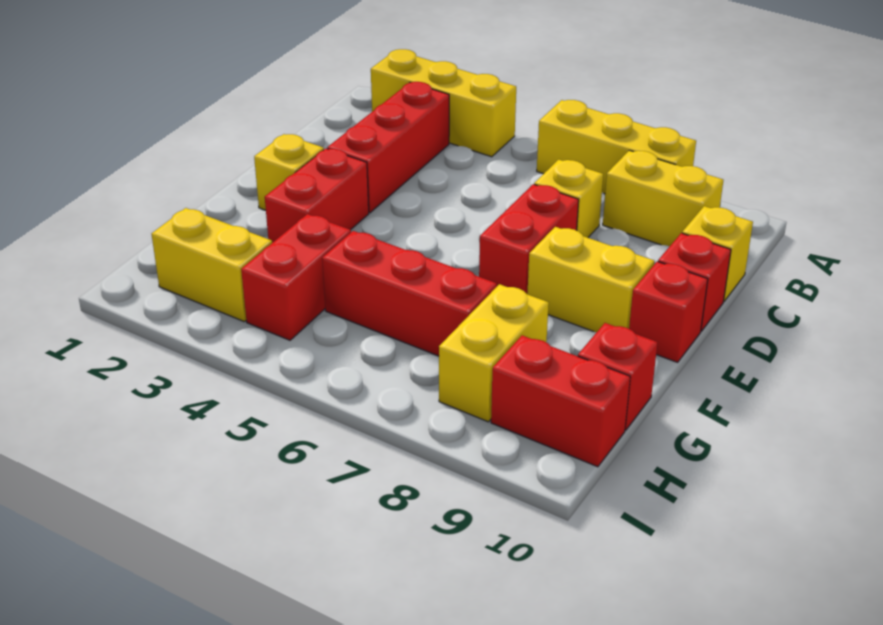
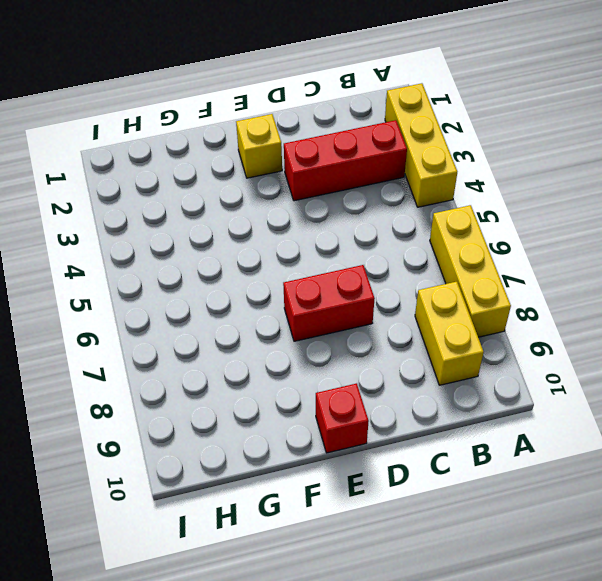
none -> yellow brick C7 level 1
none -> yellow brick C10 level 1
none -> red brick D10 level 1

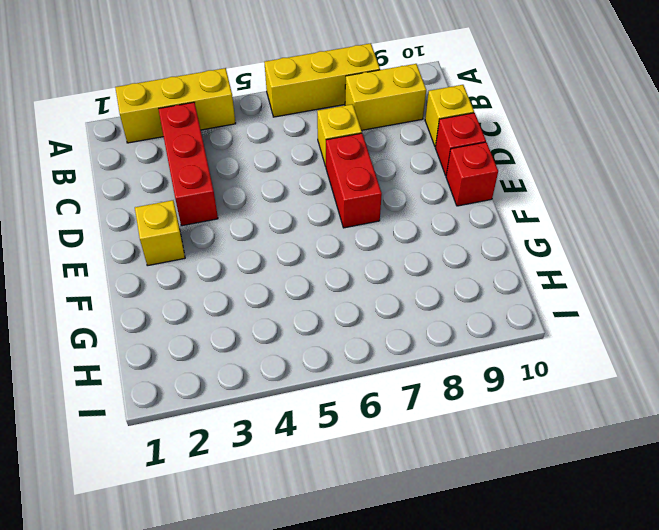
none -> red brick E3:F3 level 1
none -> yellow brick E8:E9 level 1
none -> red brick G4:H4 level 1

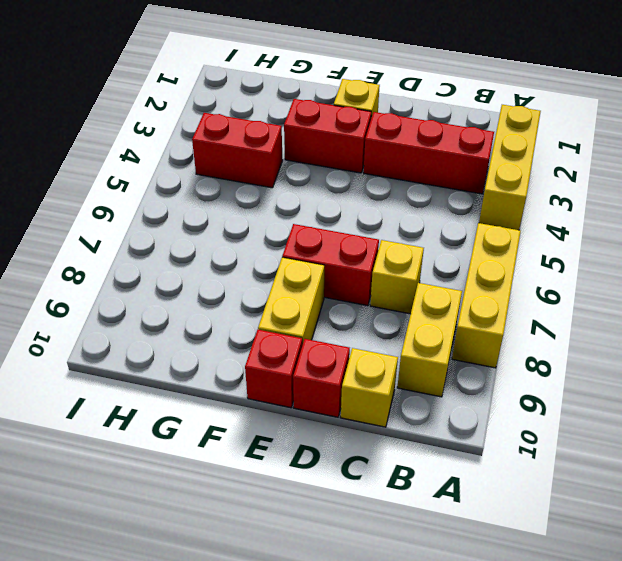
none -> red brick G5:G7 level 1
none -> yellow brick G8:H8 level 1
none -> red brick G10 level 1

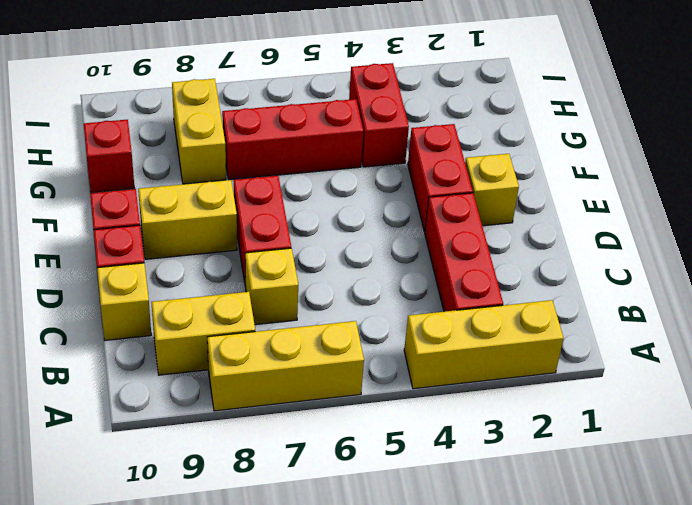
none -> yellow brick H2:H3 level 1
none -> red brick H9:H10 level 1

